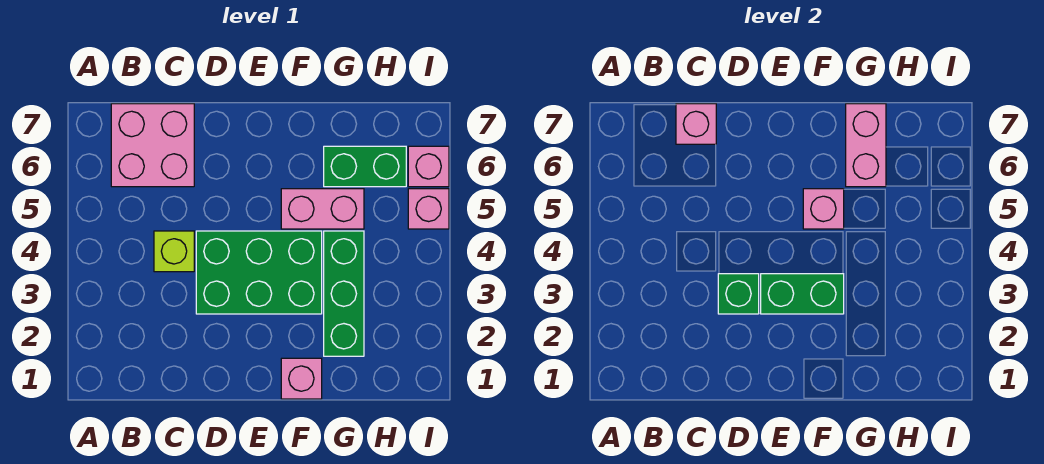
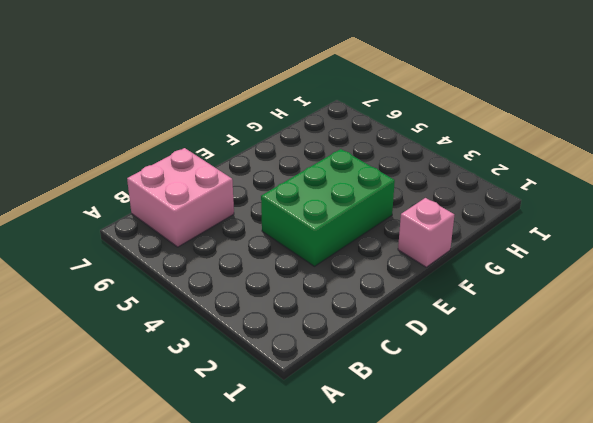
none -> lime brick C4 level 1
none -> pink brick F5:G5 level 1
none -> green brick G2:G4 level 1

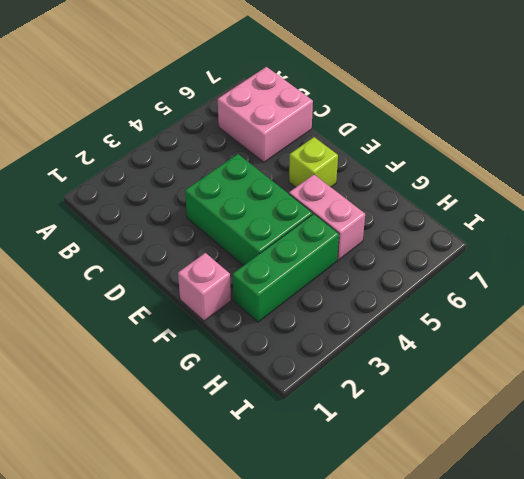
lime brick E6 level 1 -> lime brick C4 level 1
none -> green brick G6:H6 level 1
none -> pink brick I5 level 1
none -> pink brick I6 level 1

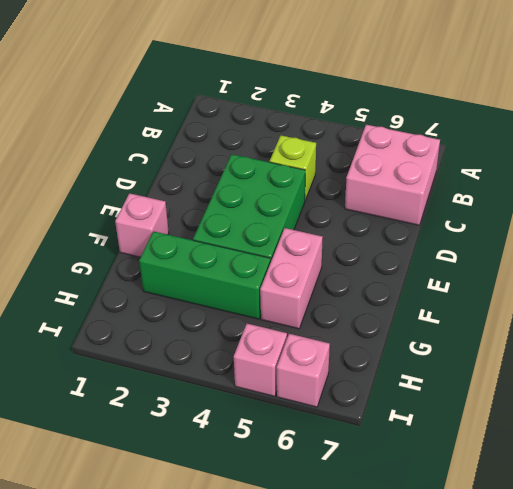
none -> green brick G6:H6 level 1
none -> pink brick C7 level 2
none -> green brick D3 level 2

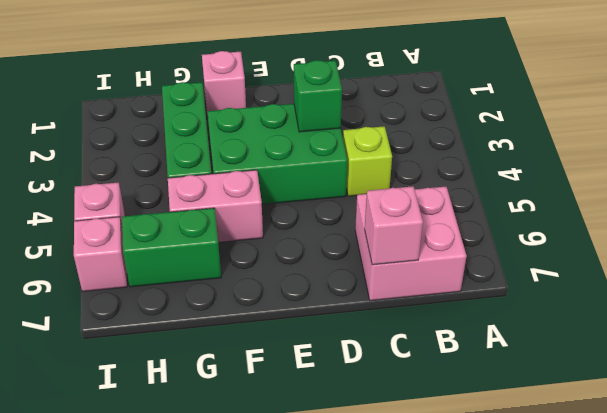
none -> green brick E3:F3 level 2
none -> pink brick F5 level 2
none -> pink brick G6:G7 level 2

